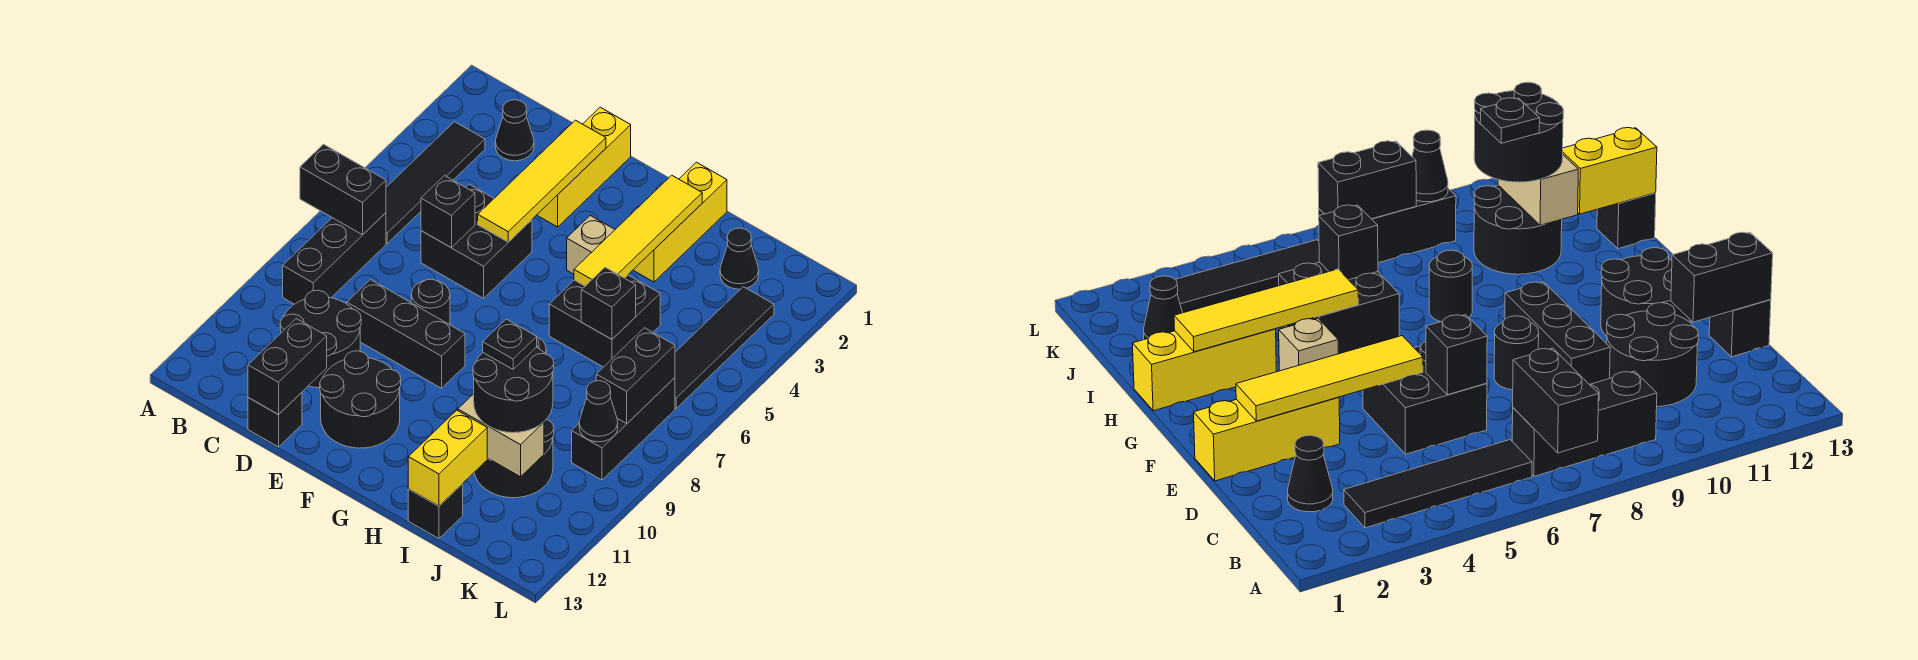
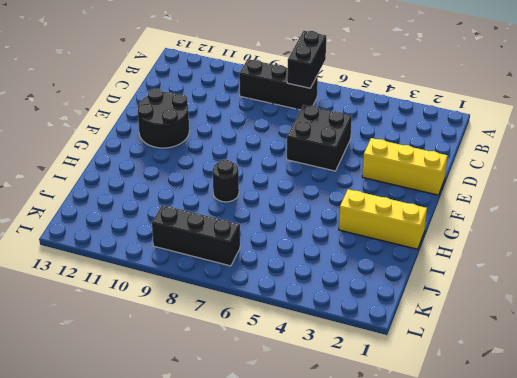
none -> black tile B3:B6 level 1
none -> black cone C2 level 1
none -> black round brick C10:D11 level 1
none -> black brick D9:F9 level 1

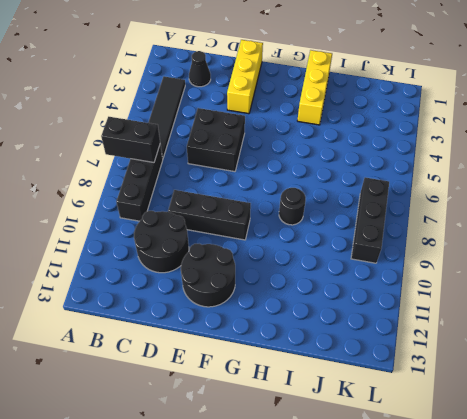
none -> black brick D13 level 1
none -> black round brick E8 level 1
none -> tan brick G4 level 1
none -> black brick H5:I6 level 1

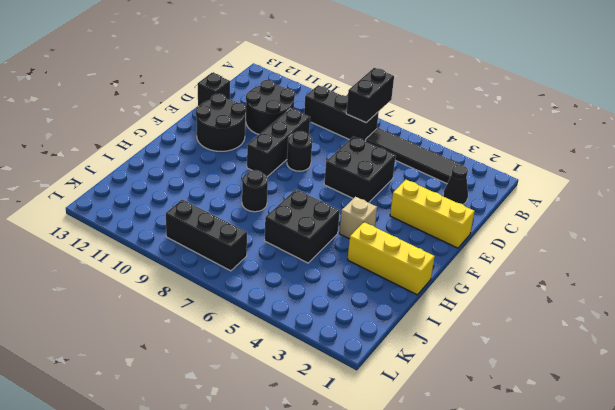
none -> black round brick I10:J11 level 1
none -> black brick I13 level 1
none -> black cone J2 level 1
none -> black tile K3:K6 level 1

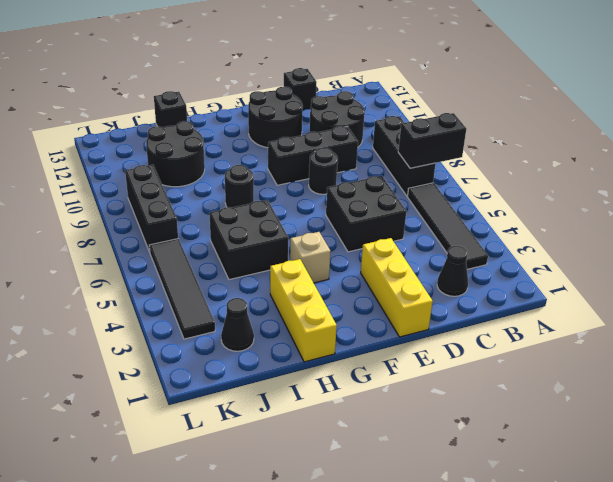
none -> black brick D6 level 2
none -> black brick D12:D13 level 2
none -> yellow tile E2:E5 level 2
none -> yellow tile H2:H5 level 2

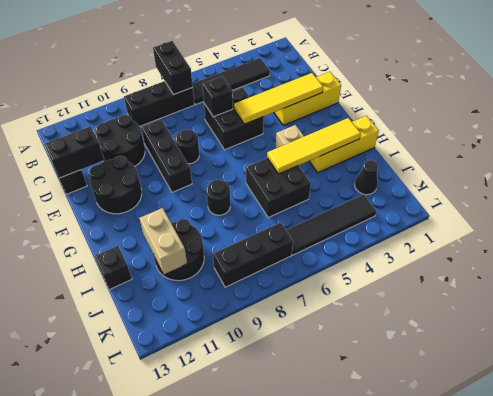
none -> black cone C2 level 1
none -> black brick I6 level 2
none -> yellow brick I12:I13 level 2
none -> black brick K7:K8 level 2

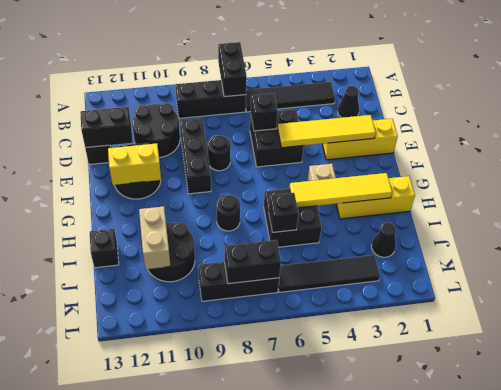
yellow brick F11:F12 level 2 -> yellow brick I12:I13 level 2
none -> black cone K9 level 2
none -> black round brick I10:J11 level 3
none -> black plate I10 level 4

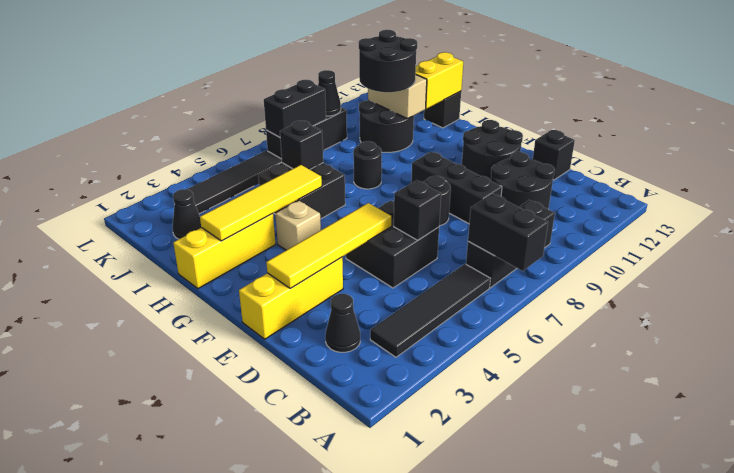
none -> black brick D12:D13 level 2
none -> black plate I10 level 4

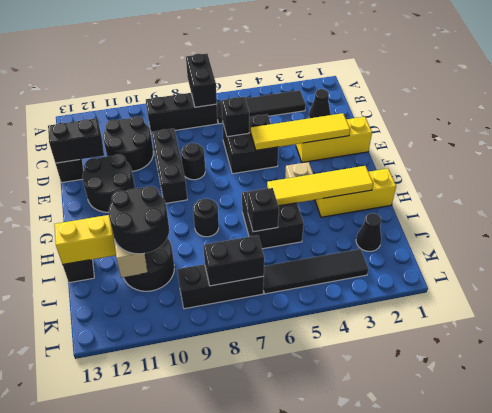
none -> black cone K9 level 2
none -> black plate I10 level 4

